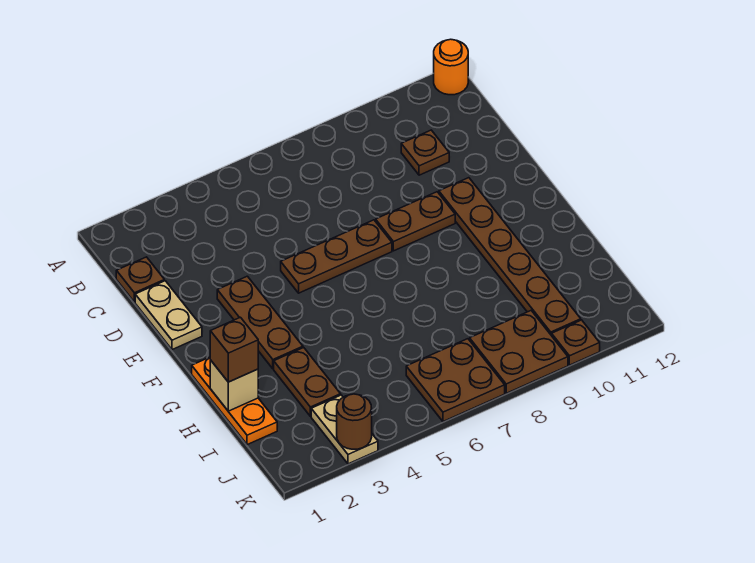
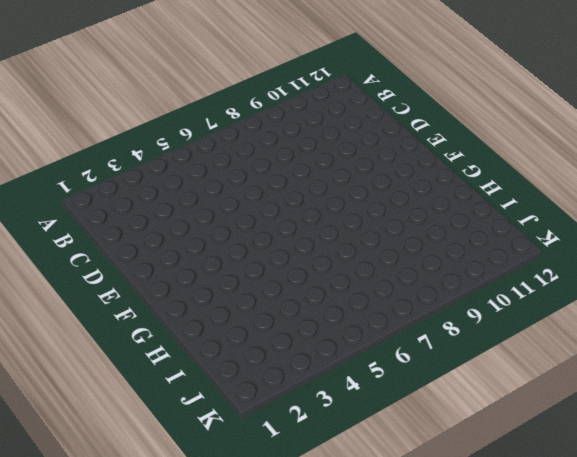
none -> orange round brick A12 level 1
none -> brown plate C1 level 1
none -> brown plate C10 level 1

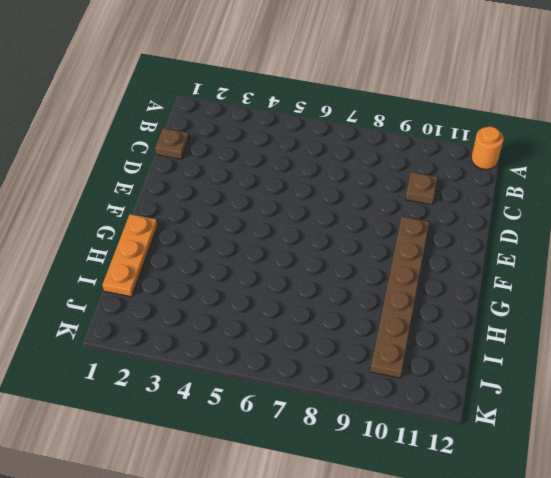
none -> tan plate D1:E1 level 1
none -> brown plate E3:G3 level 1
none -> brown plate E5:E7 level 1

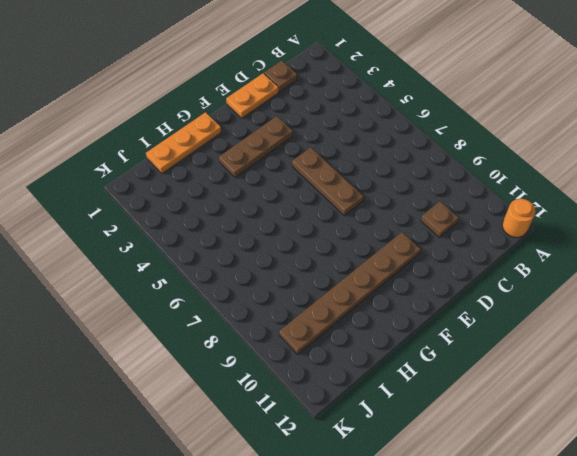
orange plate D1:E1 level 1 -> tan plate D1:E1 level 1
none -> brown plate E8:E9 level 1
none -> brown plate H3:I3 level 1
none -> tan plate J3:K3 level 1

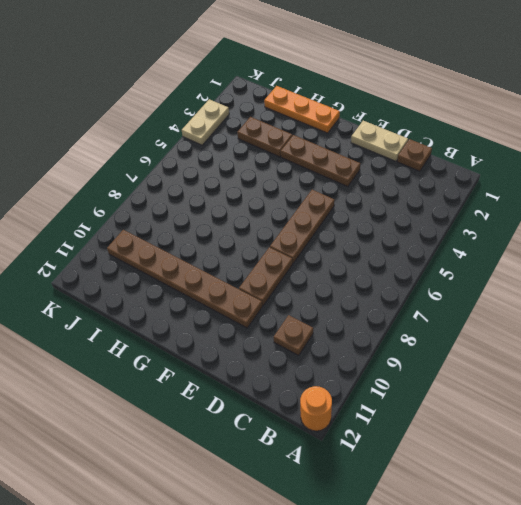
tan plate K3:K4 level 1 -> tan plate J3:K3 level 1
none -> brown plate J6:K7 level 1
none -> brown plate J8:K9 level 1
none -> brown plate K10 level 1

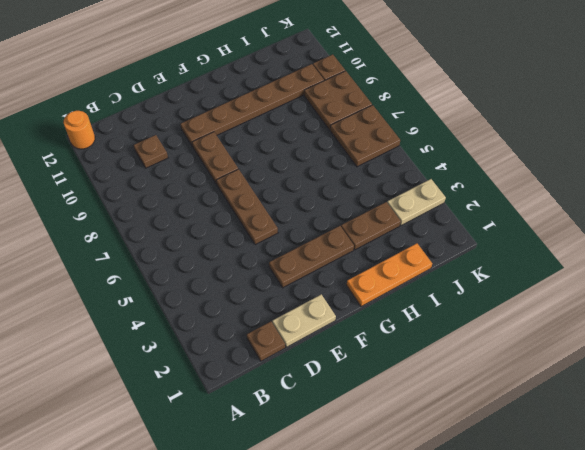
none -> tan brick H1 level 2
none -> brown round brick K3 level 2
none -> brown brick H1 level 3

